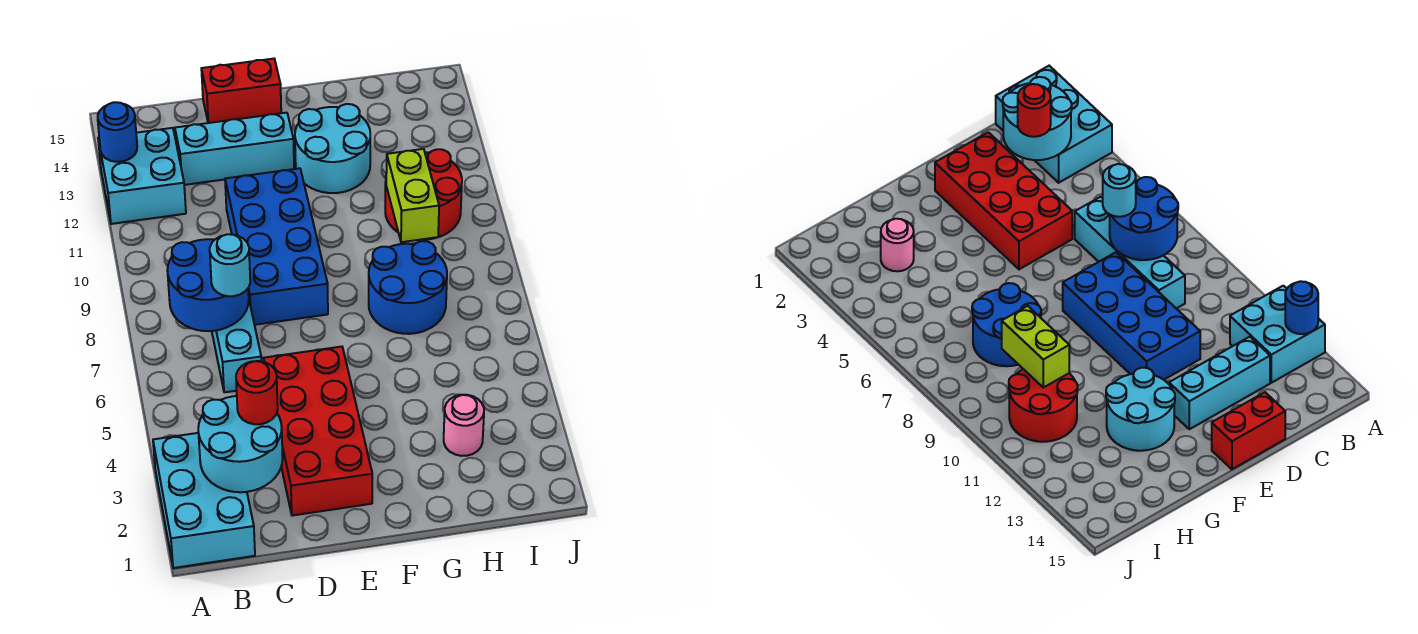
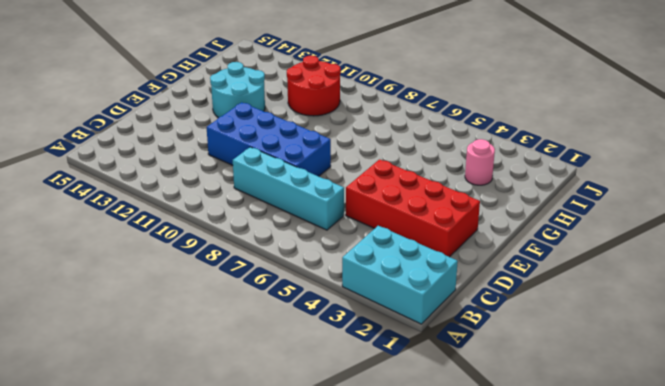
none -> cyan brick A12:B13 level 1
none -> cyan brick C13:E13 level 1
none -> red brick D15:E15 level 1

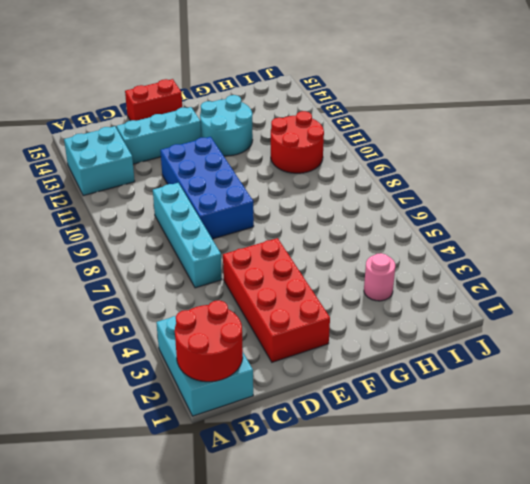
red round brick A1:B2 level 2 -> cyan round brick B2:C3 level 2
none -> blue round brick G7:H8 level 1
none -> blue round brick A13 level 2
none -> blue round brick B7:C8 level 2

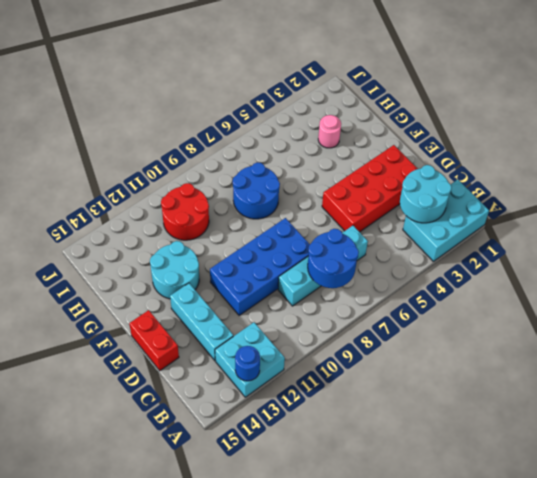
none -> lime brick H9:H10 level 2
none -> red round brick C3 level 3
none -> cyan round brick C7 level 3

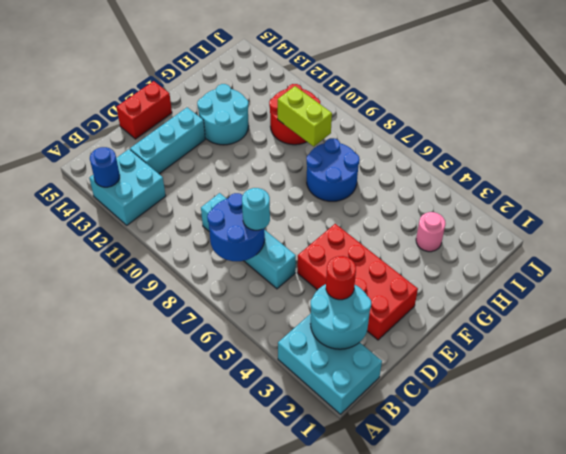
none -> blue brick D8:E11 level 1

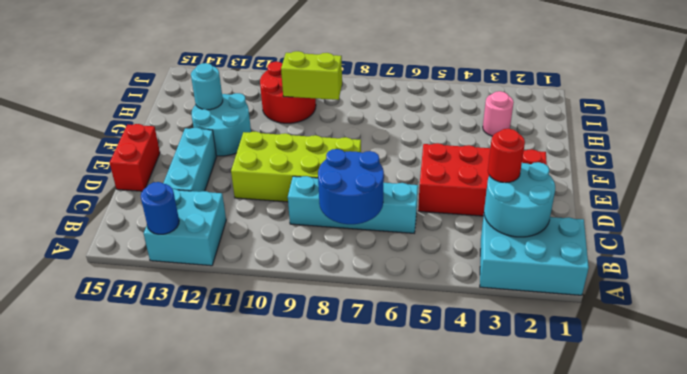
lime brick D8:E11 level 1 -> blue brick D8:E11 level 1
cyan round brick G13 level 2 -> cyan round brick C7 level 3
none -> blue round brick G7:H8 level 1

